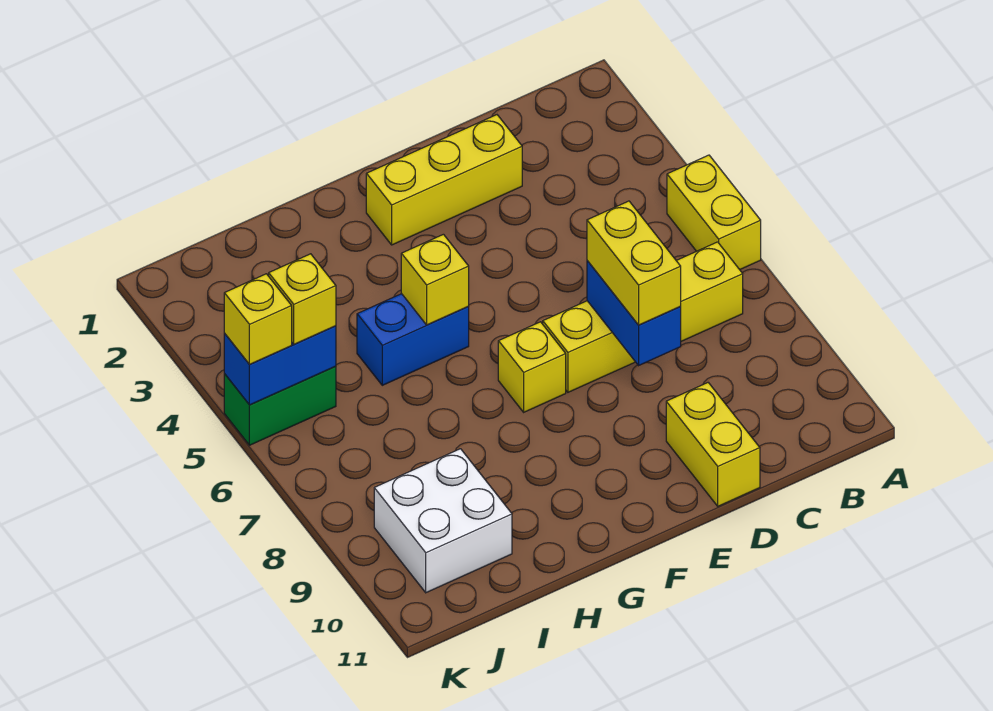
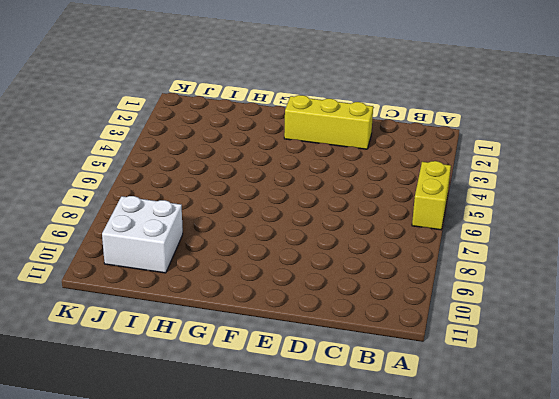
none -> yellow brick B7:E7 level 1
none -> yellow brick D10:D11 level 1
none -> yellow brick F7 level 1

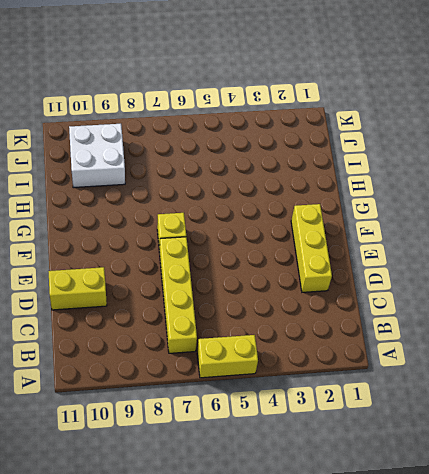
none -> blue brick G5:H5 level 1
none -> green brick J5:K5 level 1
none -> blue brick D7:D8 level 2

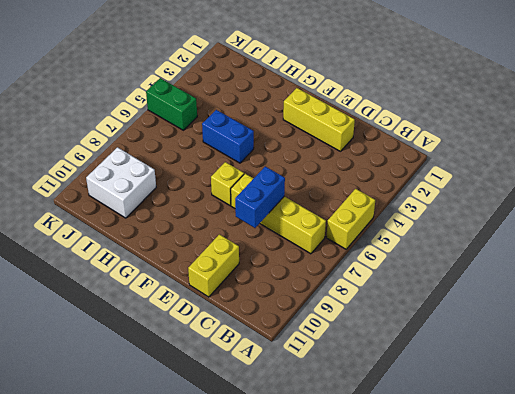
none -> yellow brick G5 level 2
none -> blue brick J5:K5 level 2
none -> yellow brick D7:D8 level 3

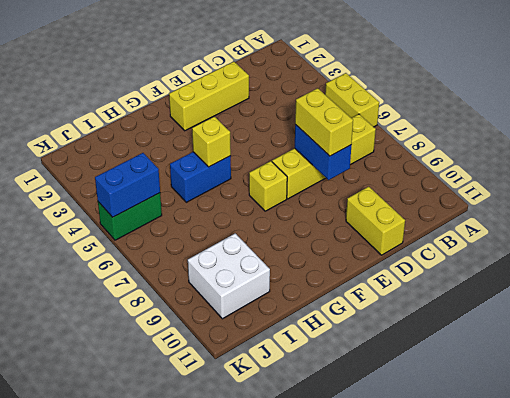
none -> yellow brick J5 level 3
none -> yellow brick K5 level 3

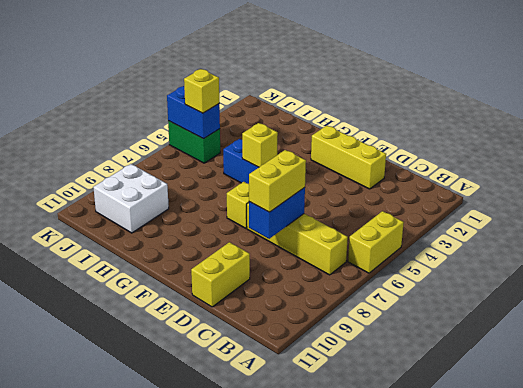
none -> yellow brick K5 level 3

